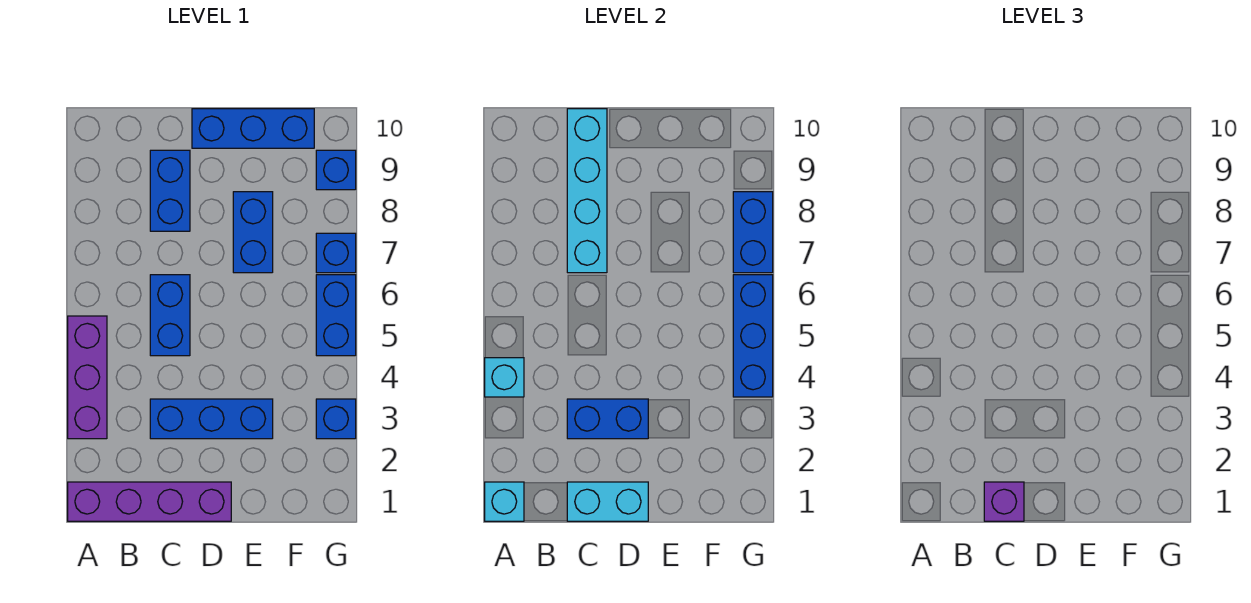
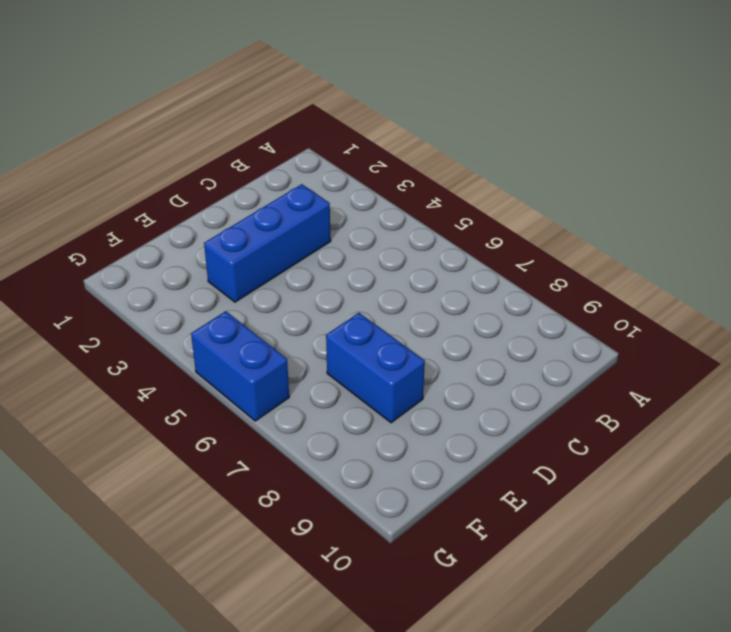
none -> purple brick A1:D1 level 1
none -> purple brick A3:A5 level 1
none -> blue brick C5:C6 level 1

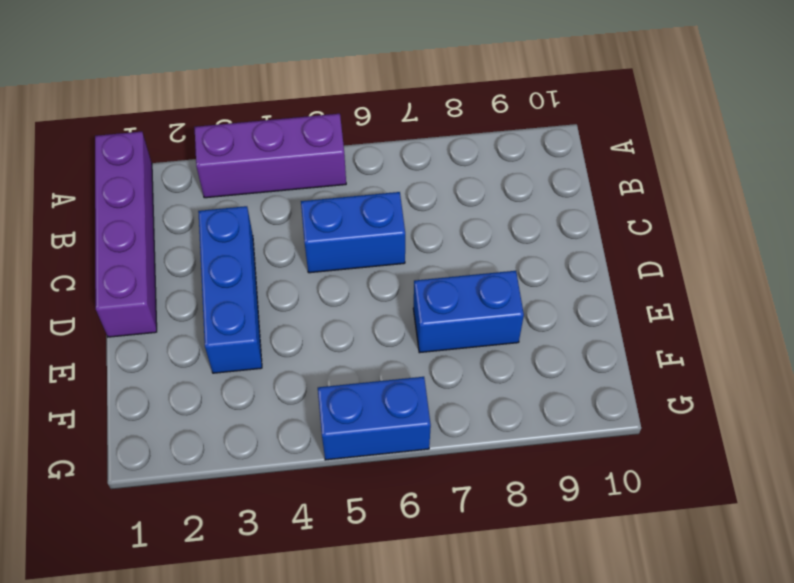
none -> blue brick C8:C9 level 1
none -> blue brick D10:F10 level 1
none -> blue brick G3 level 1

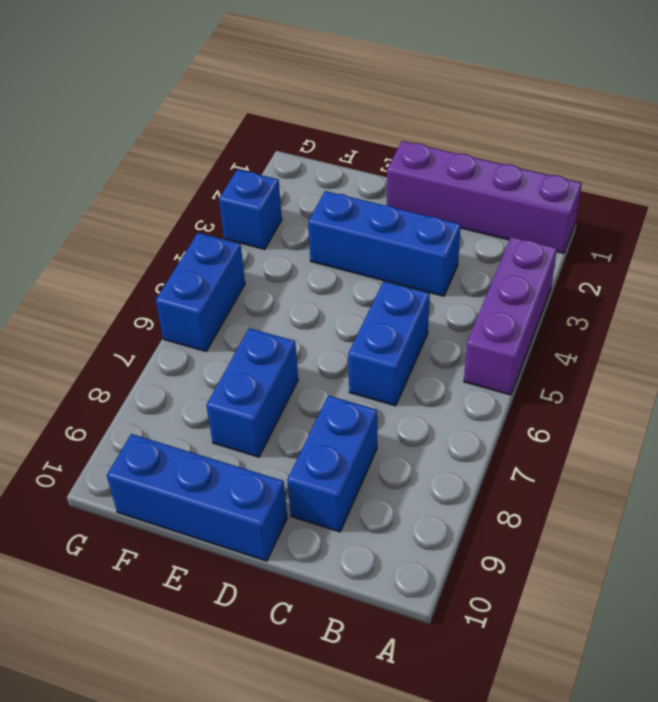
none -> blue brick G7 level 1
none -> blue brick G9 level 1
none -> cyan brick A1 level 2

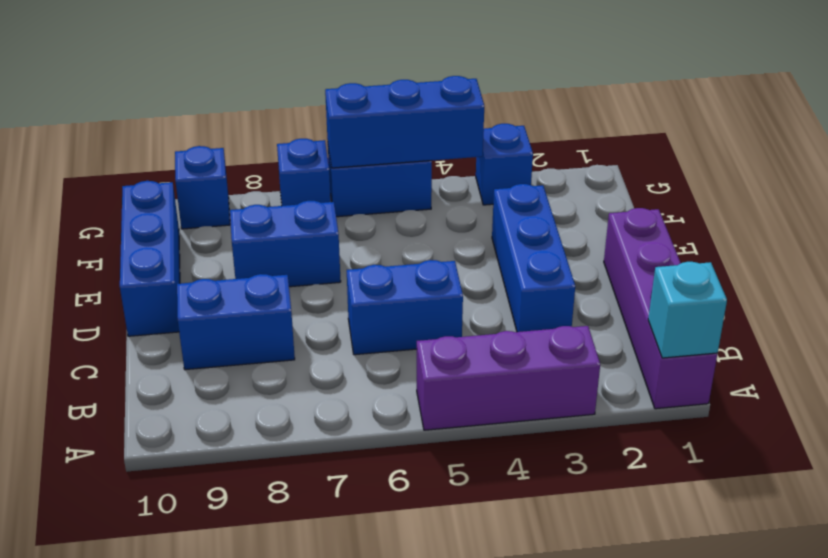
none -> cyan brick A4 level 2
none -> cyan brick C1:D1 level 2
none -> blue brick C3:D3 level 2

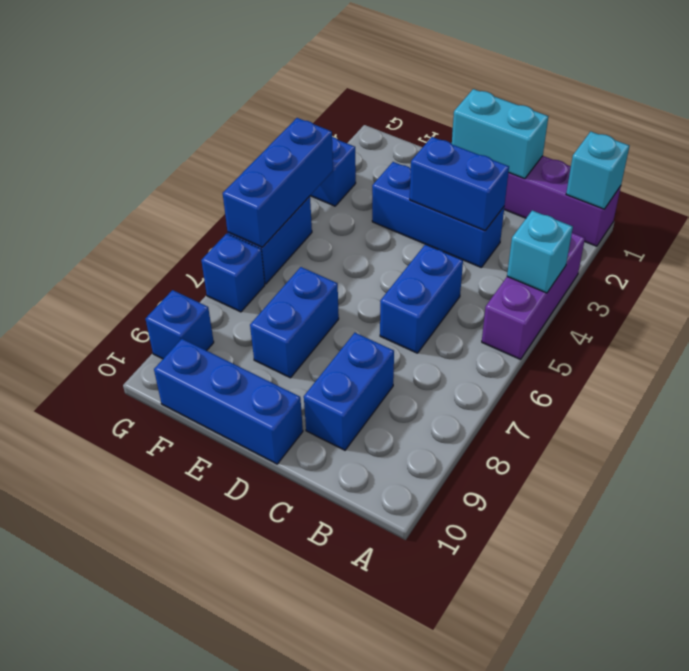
none -> cyan brick C7:C10 level 2
none -> blue brick G7:G8 level 2
none -> purple brick C1 level 3

